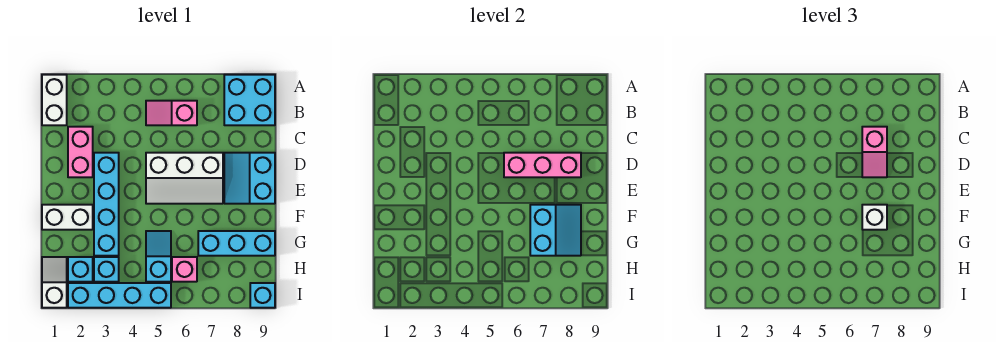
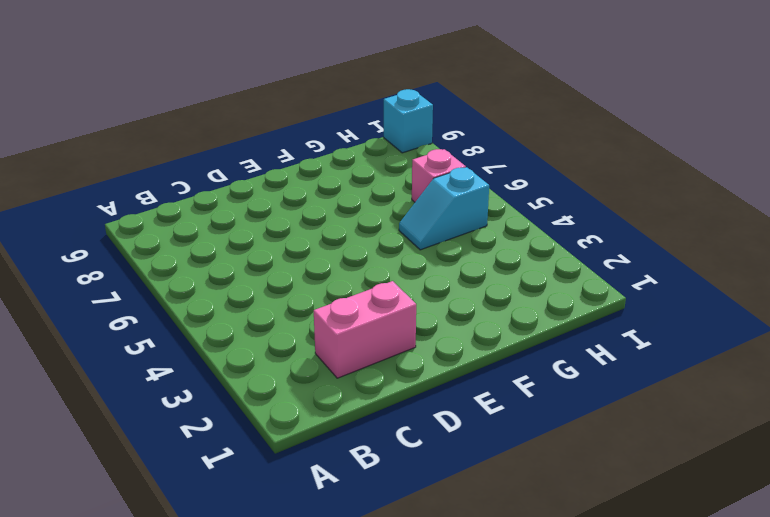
none -> white brick A1:B1 level 1
none -> cyan brick A8:B9 level 1
none -> pink slope B5:B6 level 1 top 6

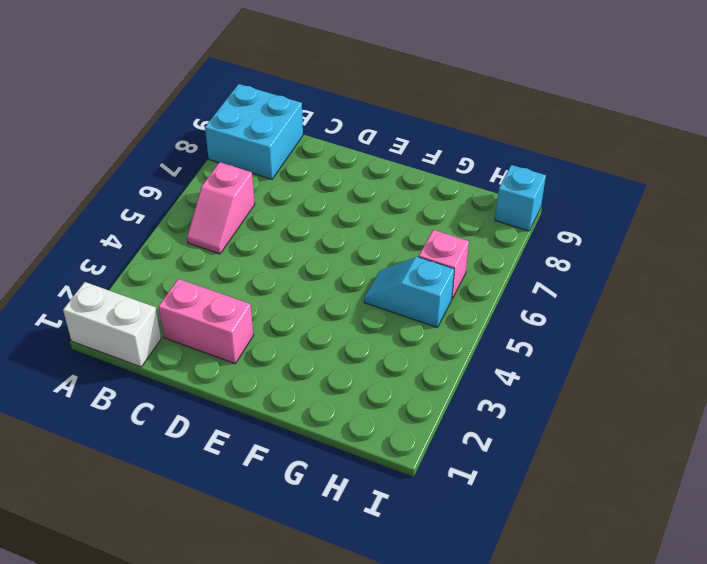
none -> cyan brick D3:G3 level 1
none -> white slope D5:E7 level 1 top D
none -> cyan slope D8:E9 level 1 top 9

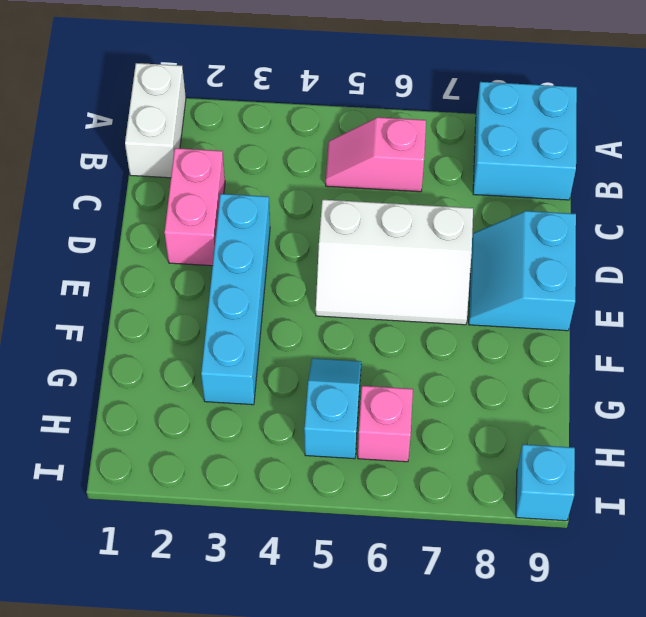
none -> white brick F1:F2 level 1
none -> cyan brick G7:G9 level 1
none -> white slope H1:I1 level 1 top I

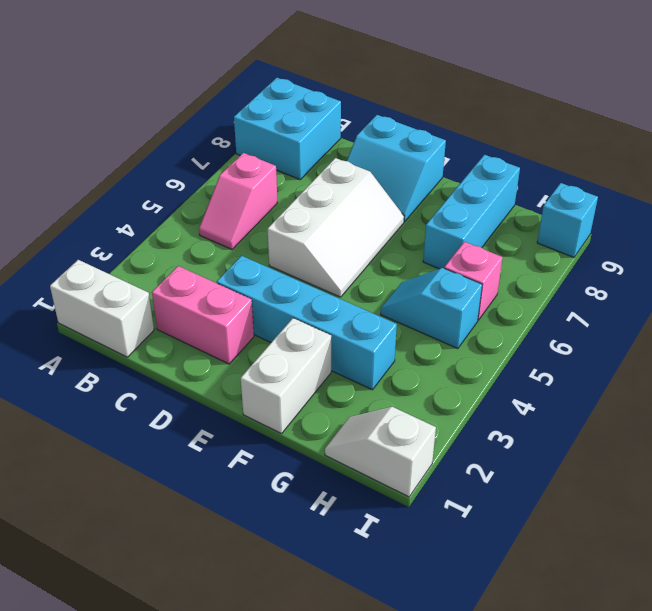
none -> cyan brick H2 level 1
none -> cyan brick H3 level 1
none -> cyan brick I2:I5 level 1

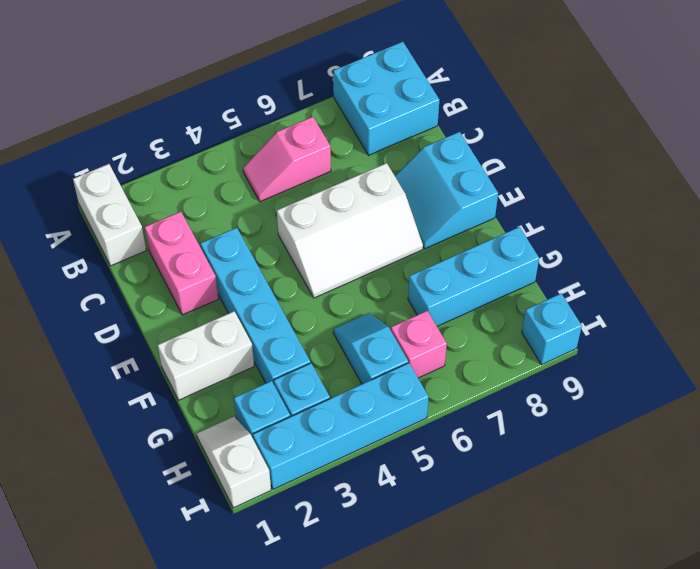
none -> pink brick D6:D8 level 2
none -> cyan slope F7:G8 level 2 top 7
none -> pink slope C7:D7 level 3 top C

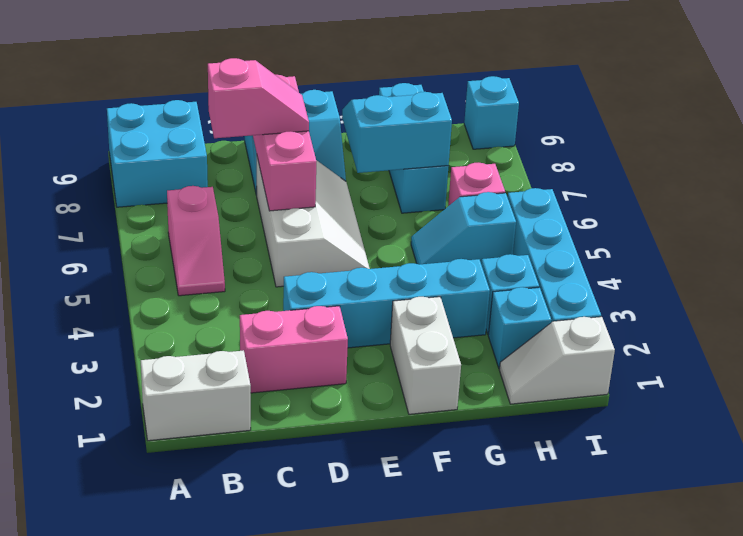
none -> white brick F7 level 3

